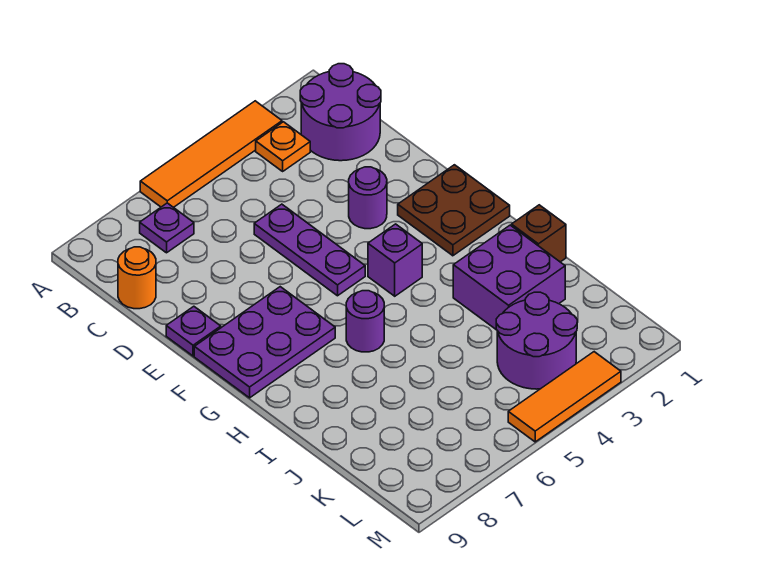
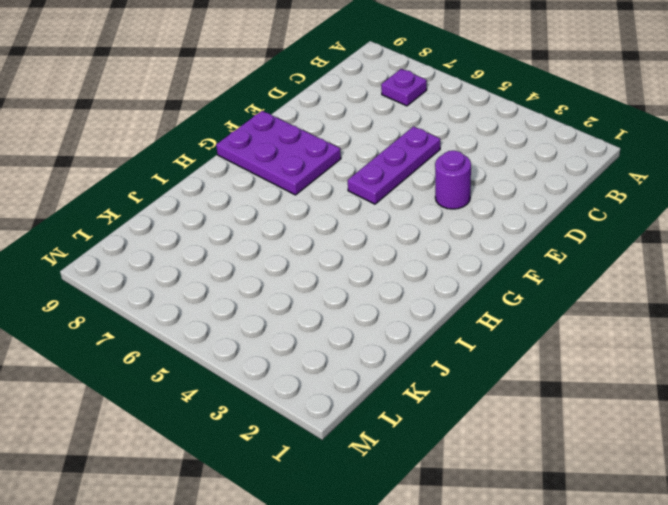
none -> orange tile A3:A6 level 1
none -> purple round brick B1:C2 level 1
none -> orange plate B3 level 1

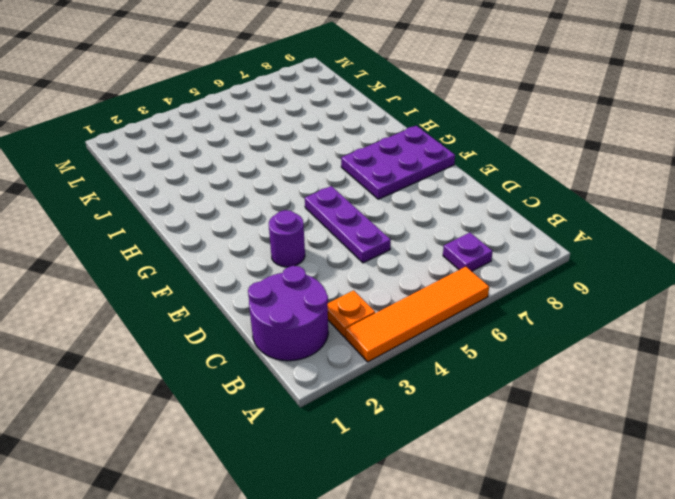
none -> orange round brick C9 level 1
none -> purple plate E9 level 1
none -> brown plate F1:G2 level 1

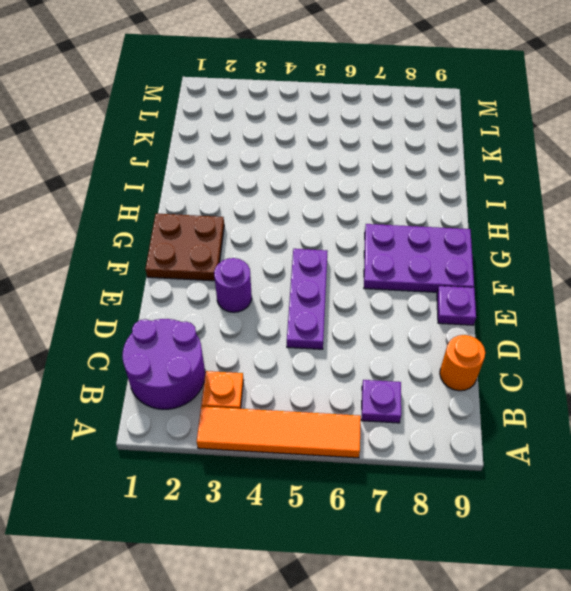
none -> purple brick G4 level 1
none -> purple round brick H6 level 1
none -> brown brick I1 level 1

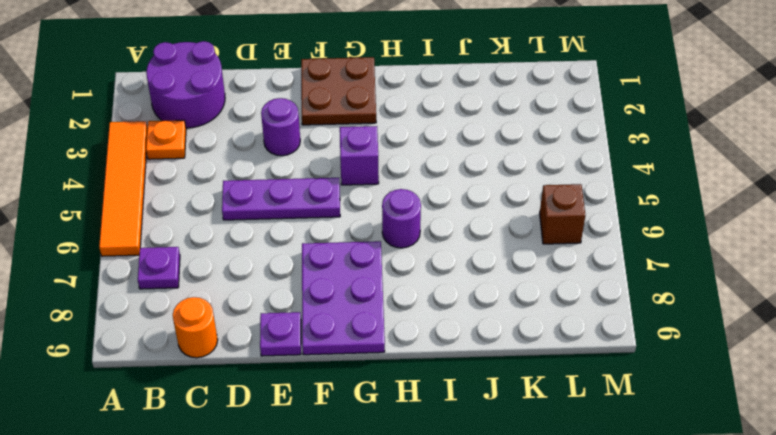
brown brick L6 level 1 -> brown brick I1 level 1
none -> purple brick I2:J3 level 1
none -> purple round brick K3:L4 level 1
none -> orange tile M3:M5 level 1

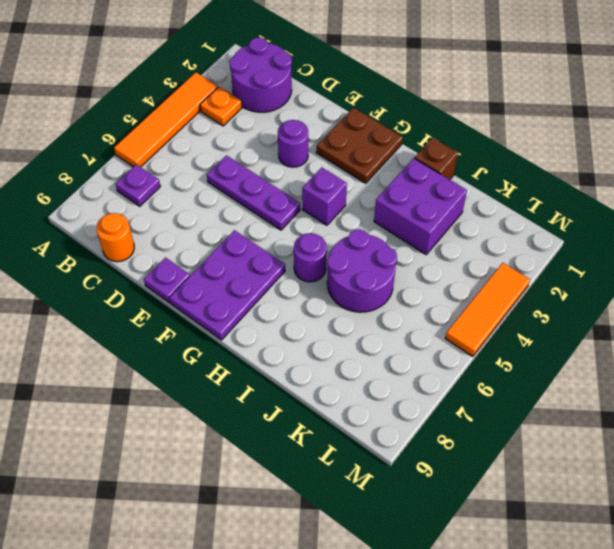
purple round brick I5:J6 level 1 -> purple round brick K3:L4 level 1

